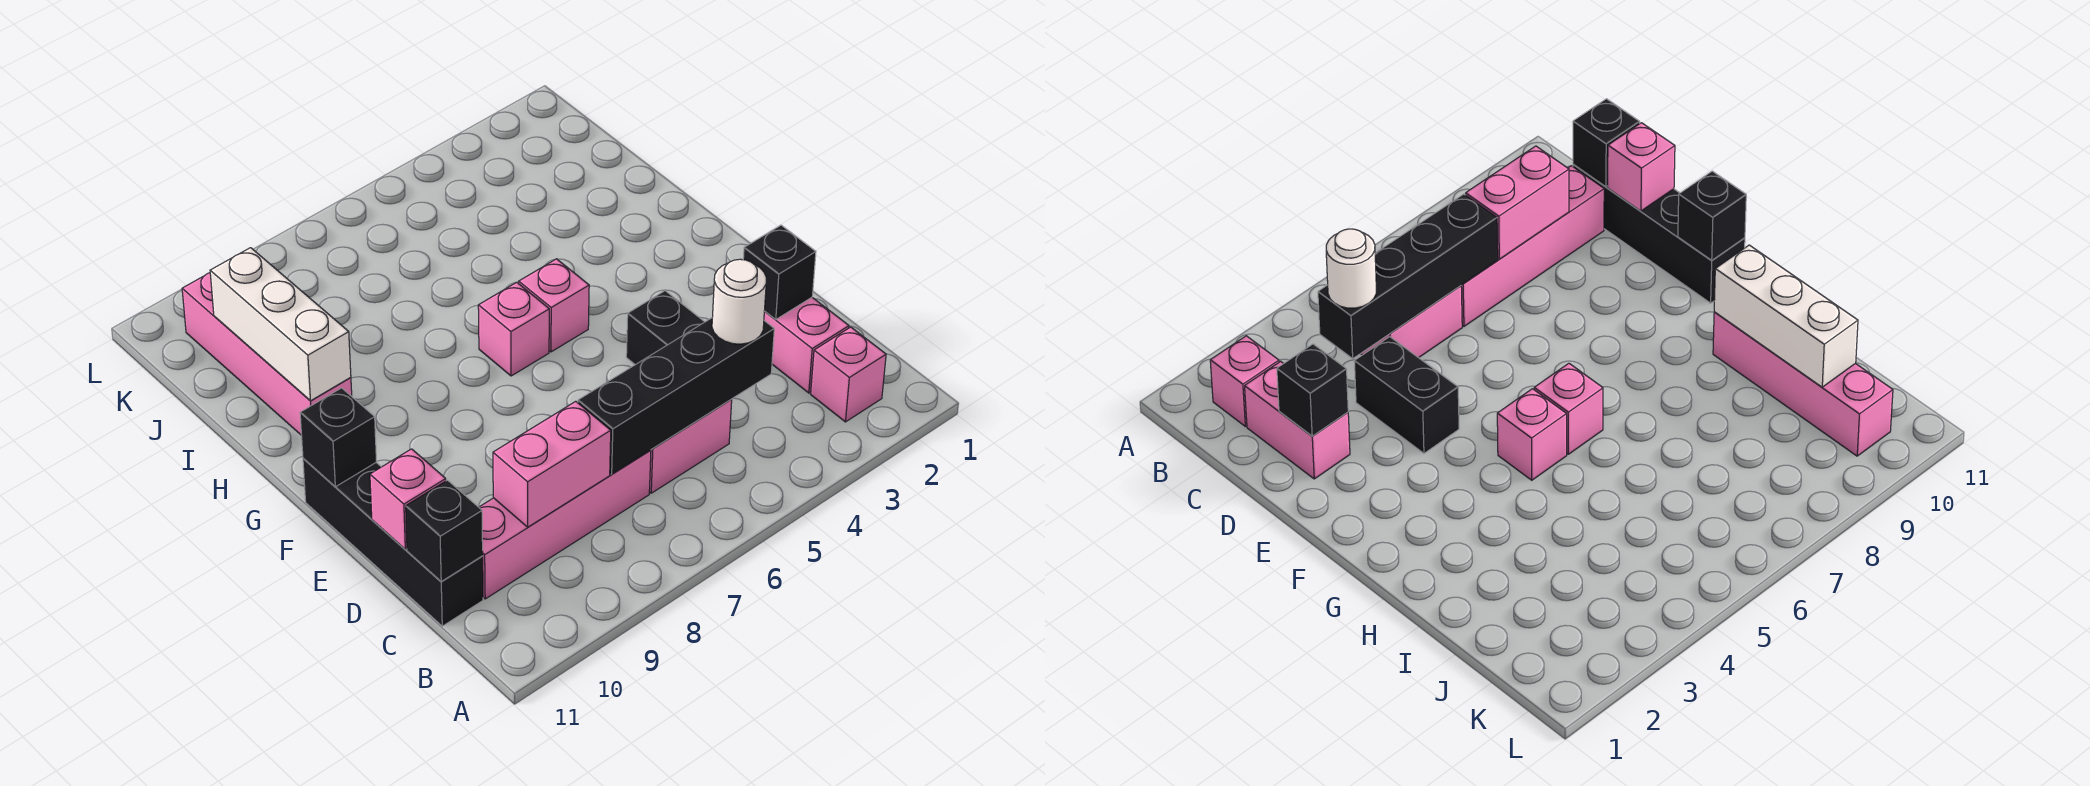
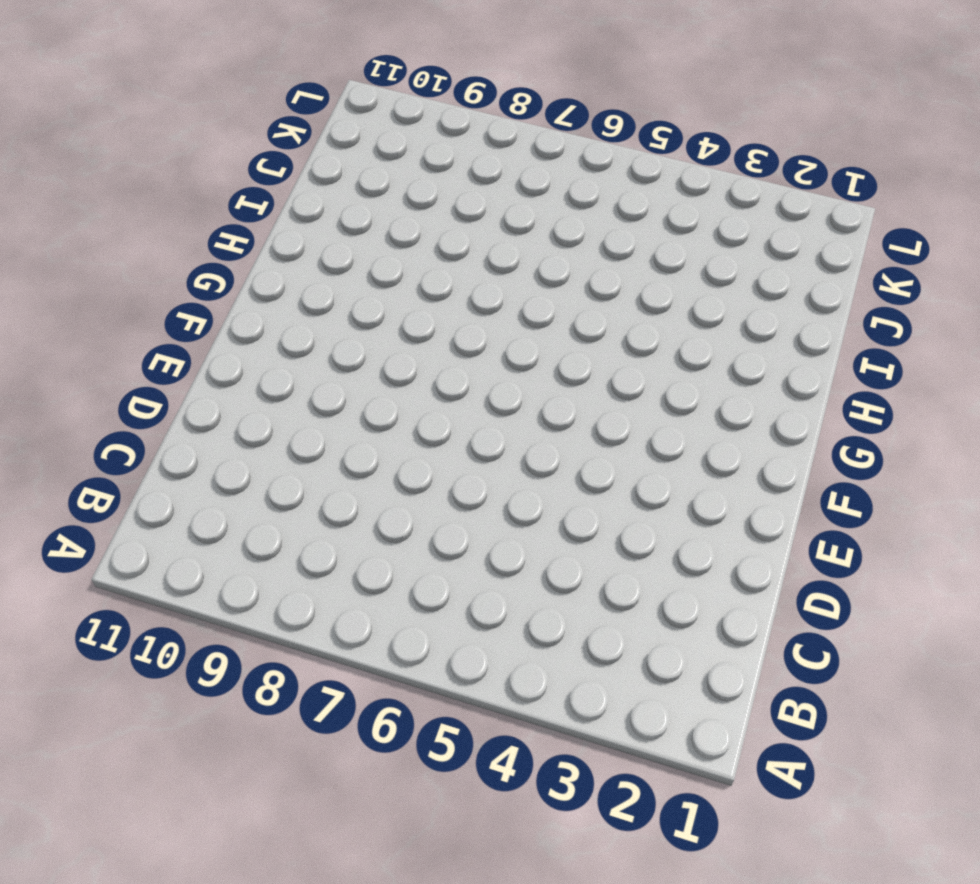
none -> pink brick B2 level 1
none -> pink brick C2:D2 level 1
none -> pink brick C5:C6 level 1

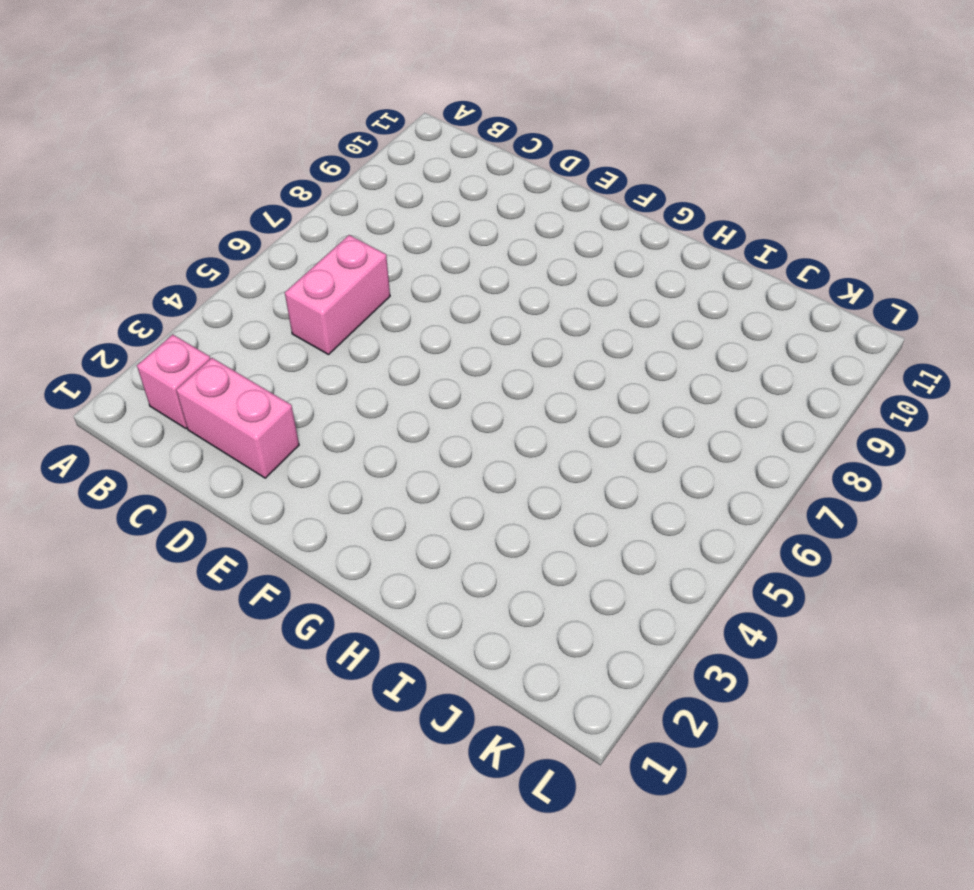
none -> pink brick C7:C10 level 1
none -> black brick C11:F11 level 1
none -> black brick D4:E4 level 1

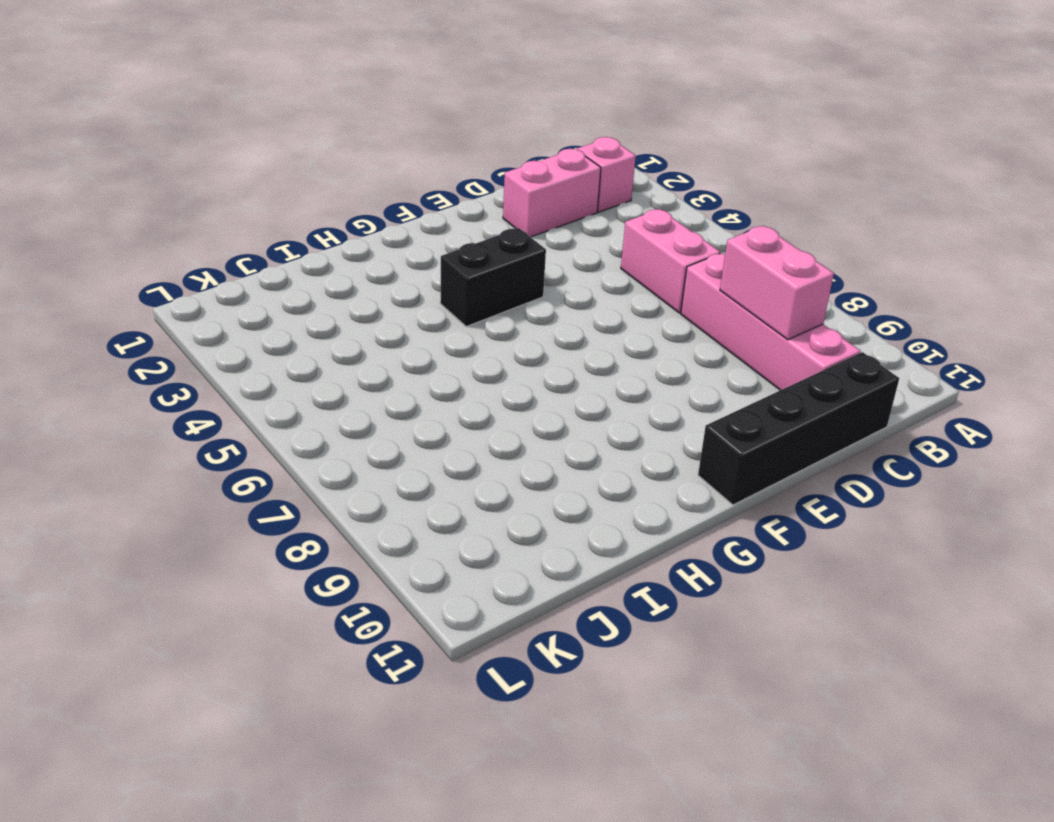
black brick F4:G4 level 1 -> black brick D4:E4 level 1
none -> pink brick G5 level 1
none -> pink brick G6 level 1
none -> pink brick H10:K10 level 1

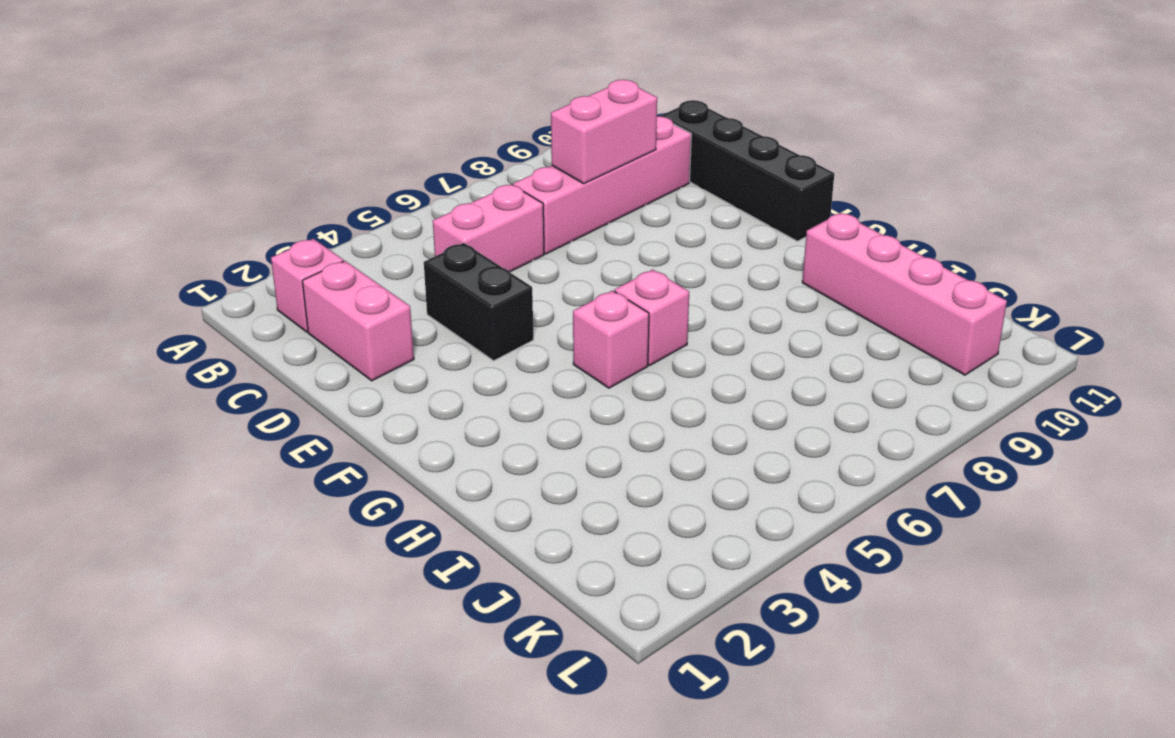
none -> black brick C4:C7 level 2
none -> black brick C11 level 2
none -> black brick D2 level 2

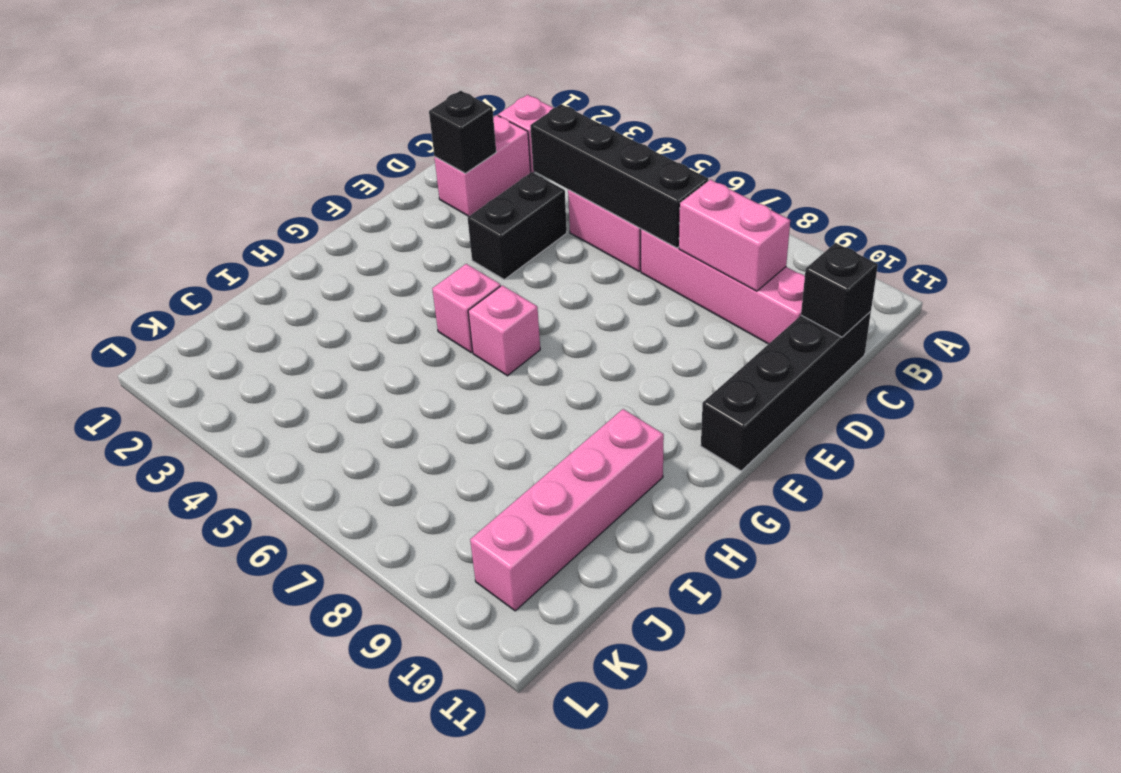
none -> pink brick D11 level 2
none -> black brick F11 level 2
none -> white brick H10:J10 level 2

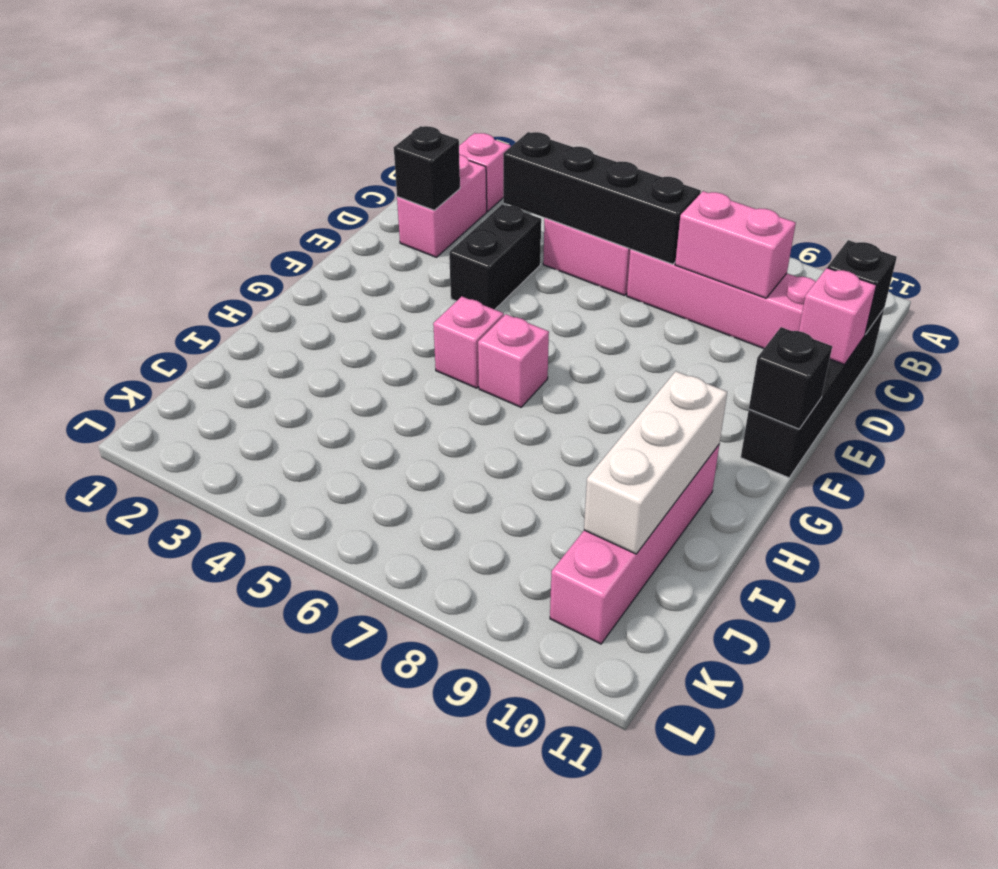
none -> white round brick C4 level 3

